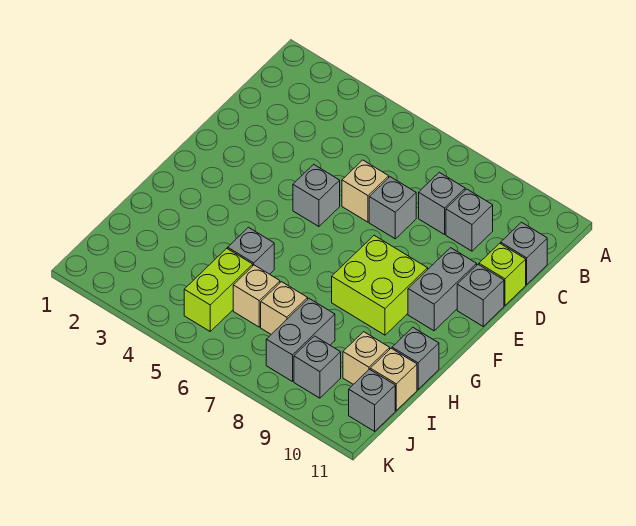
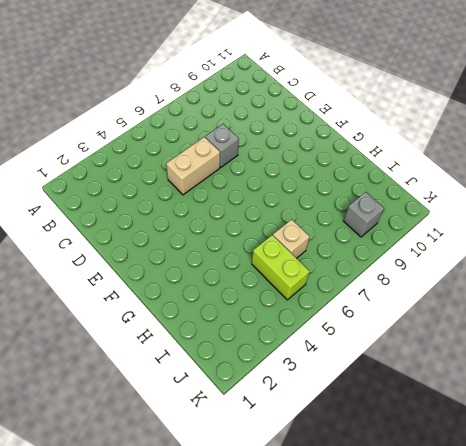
tan brick D5:D6 level 1 -> tan brick D6 level 1
none -> grey brick C8 level 1
none -> grey brick C9 level 1
none -> grey brick C11 level 1

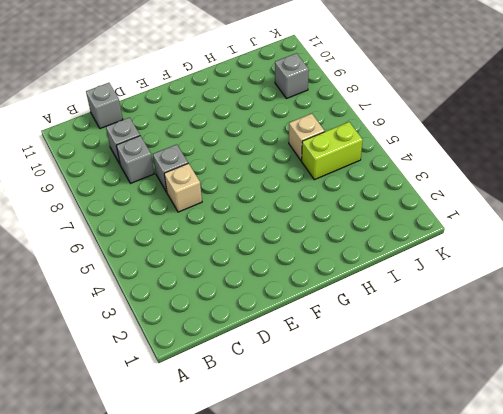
none -> lime brick D11 level 1
none -> grey brick E5 level 1
none -> grey brick E10:F10 level 1

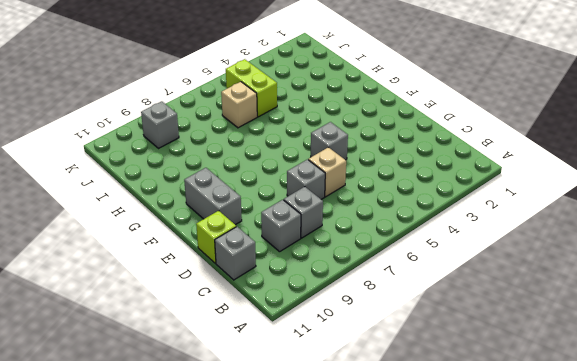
none -> grey brick E11 level 1
none -> lime brick F8:G9 level 1
none -> grey brick H5 level 1

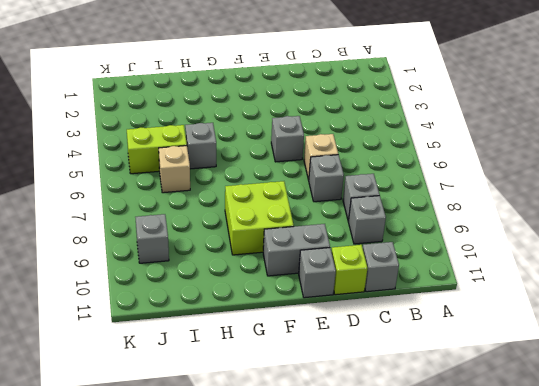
none -> grey brick H11 level 1
none -> tan brick I7 level 1
none -> grey brick I8:J8 level 1

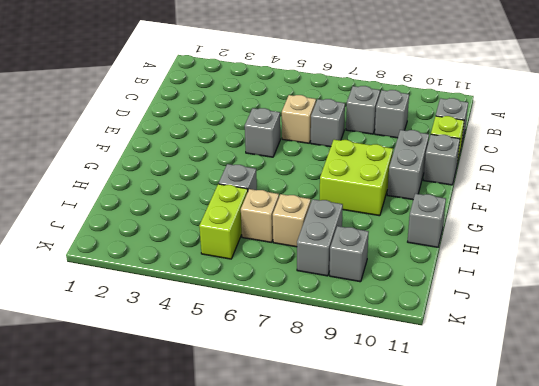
none -> tan brick I10 level 1
none -> tan brick I11 level 1
none -> grey brick J11 level 1

